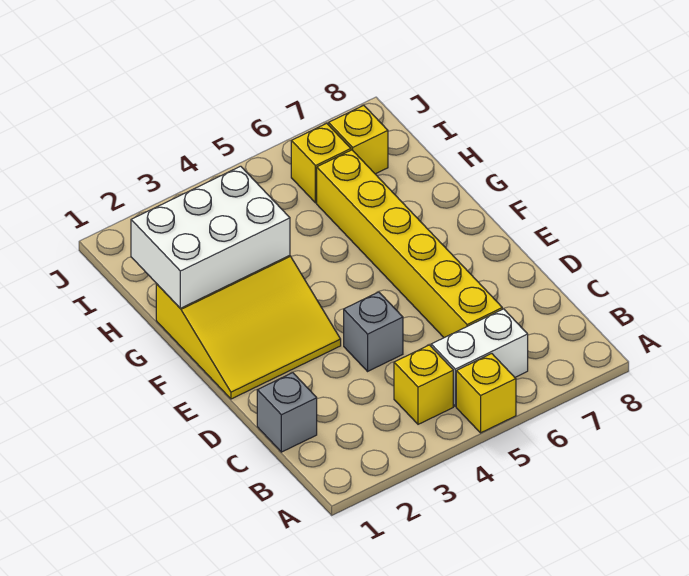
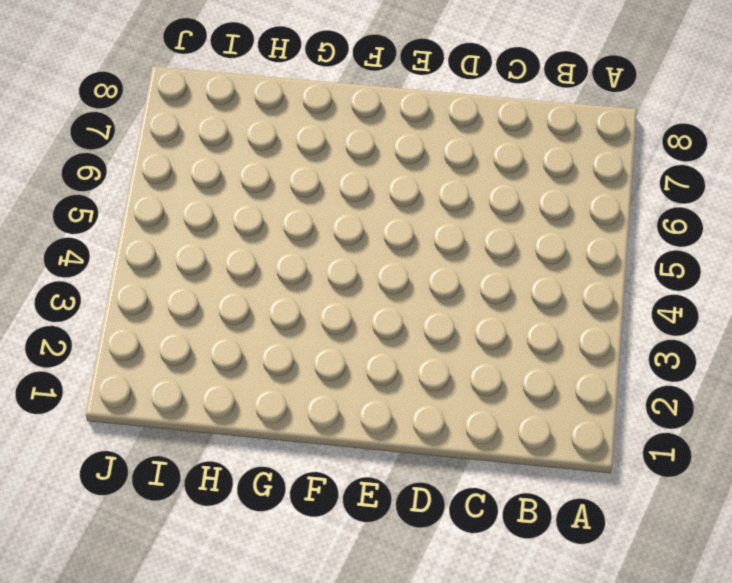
none -> yellow brick A5 level 1
none -> yellow brick B4 level 1

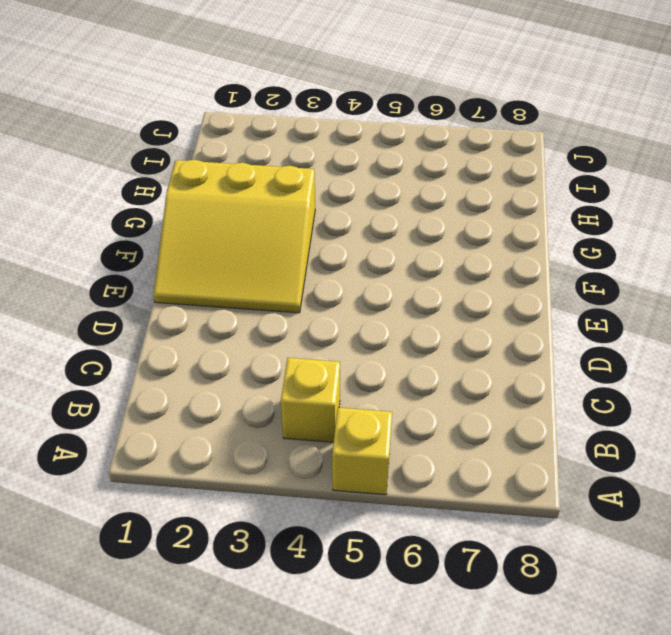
none -> white brick B5:B6 level 1
none -> grey brick C1 level 1

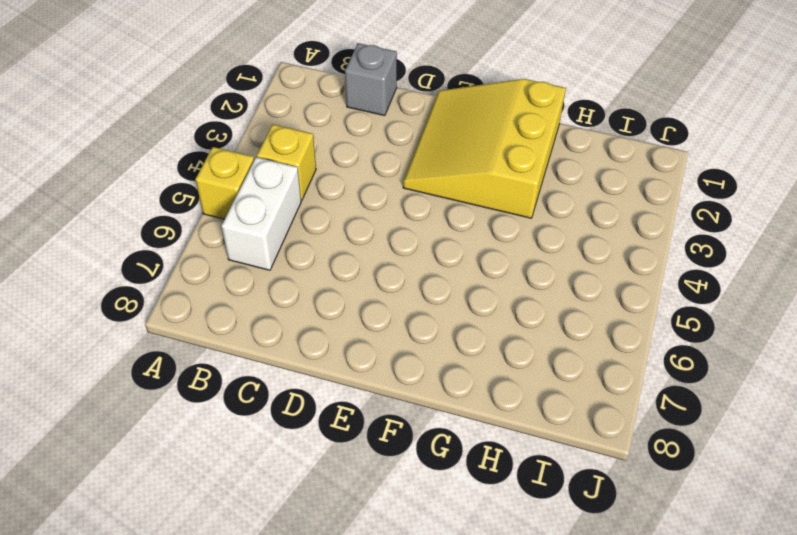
none -> yellow brick C6:H6 level 1
none -> grey brick D4 level 1

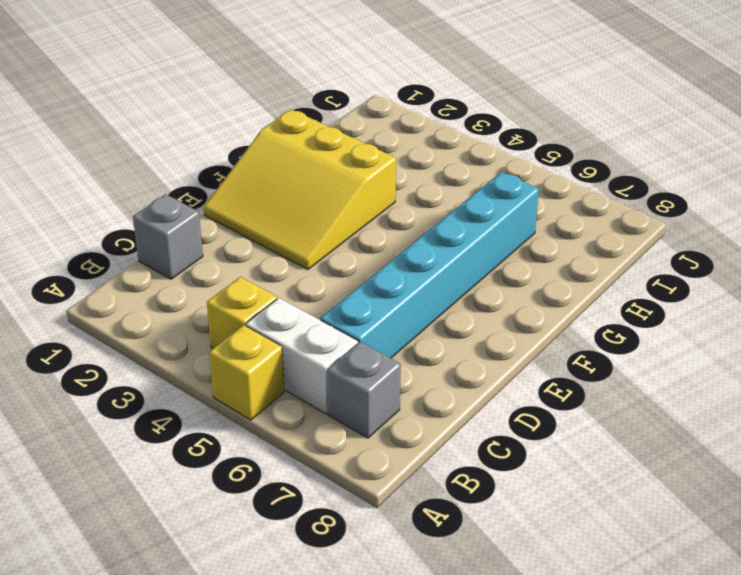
grey brick B7 level 1 -> grey brick D4 level 1
cyan brick C6:H6 level 1 -> yellow brick C6:H6 level 1
none -> yellow brick I6 level 1
none -> yellow brick I7 level 1

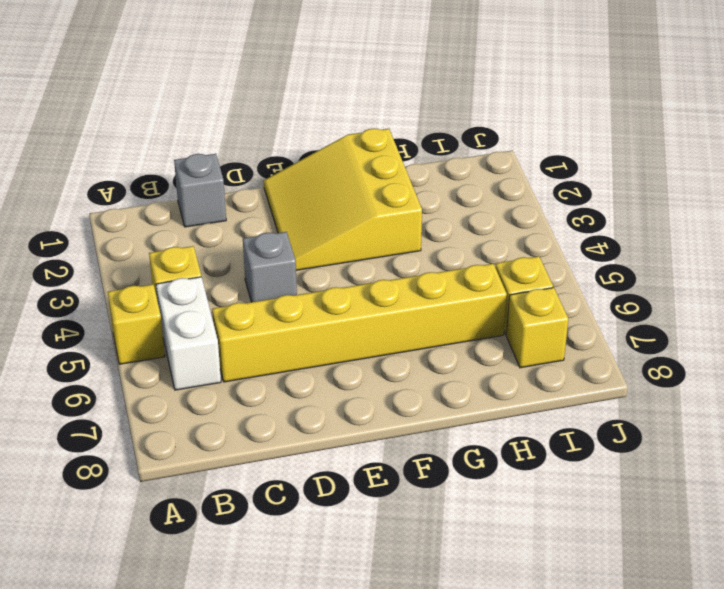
none -> white brick G1:H3 level 2

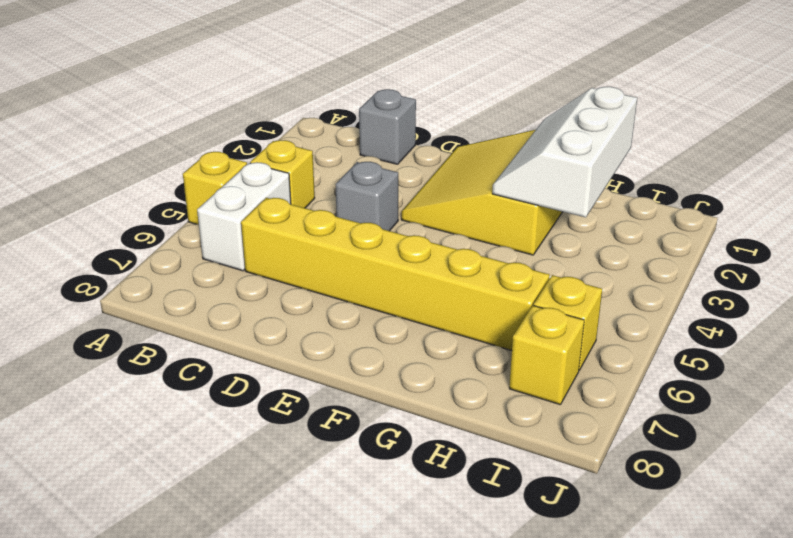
white slope G1:H3 level 2 top H -> white brick G1:H3 level 2

